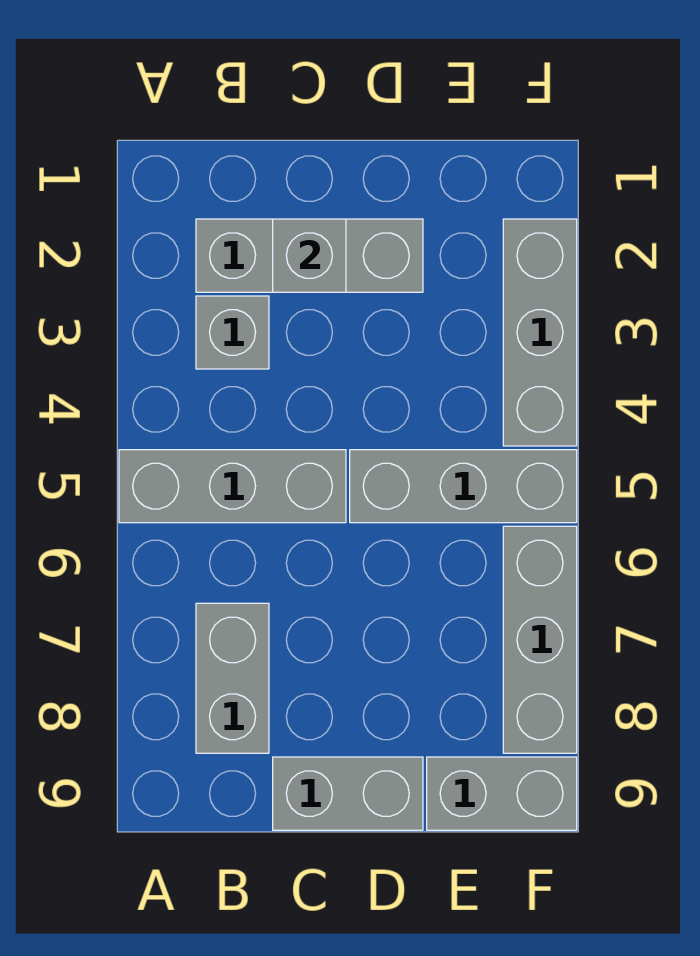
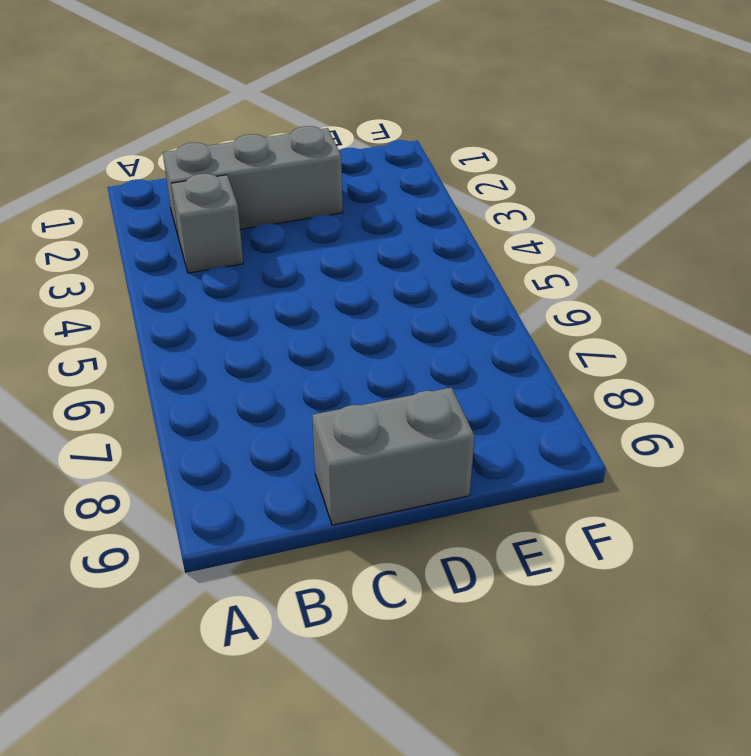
none -> grey brick A5:C5 level 1
none -> grey brick B7:B8 level 1

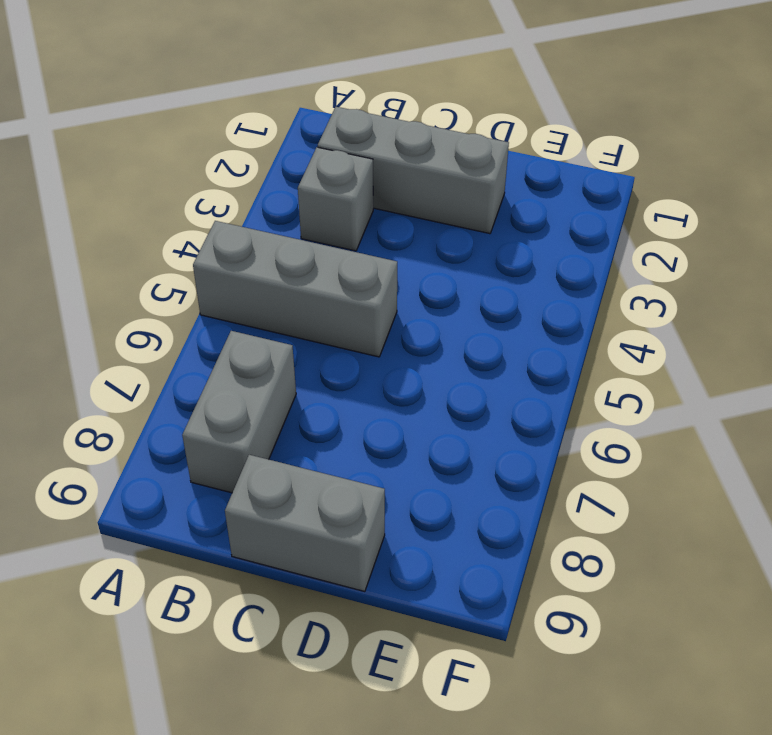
none -> grey brick D5:F5 level 1
none -> grey brick E9:F9 level 1

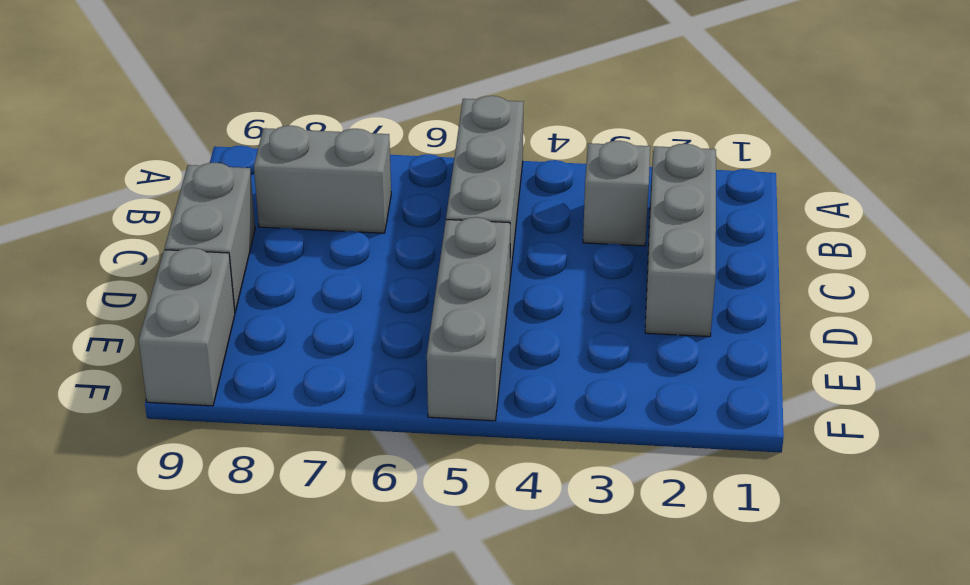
none -> grey brick F2:F4 level 1
none -> grey brick F6:F8 level 1

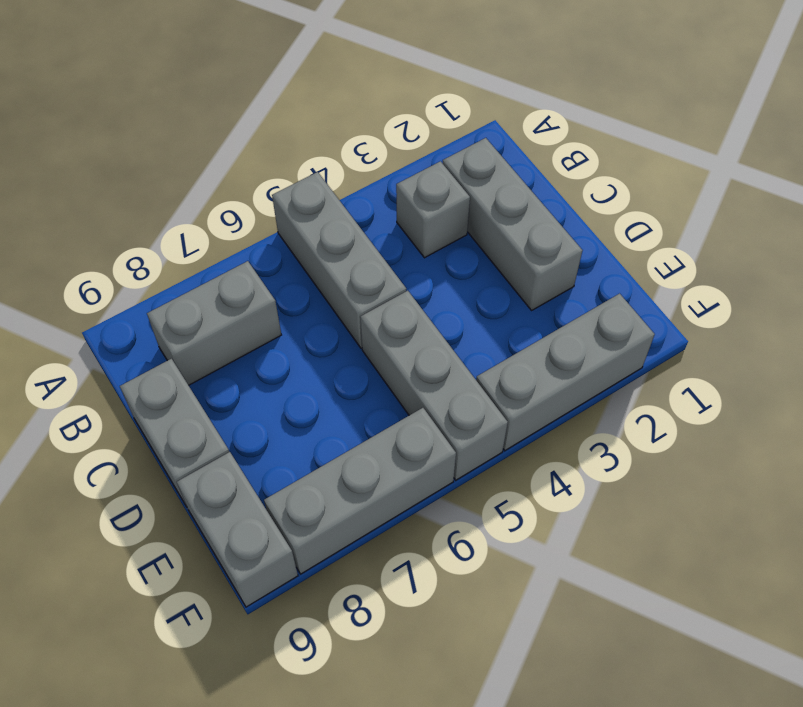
none -> grey brick C2 level 2

